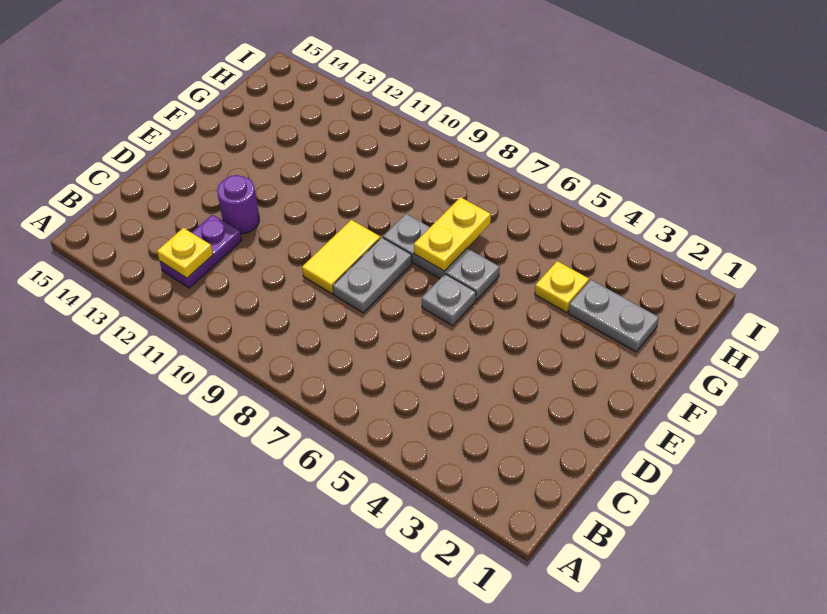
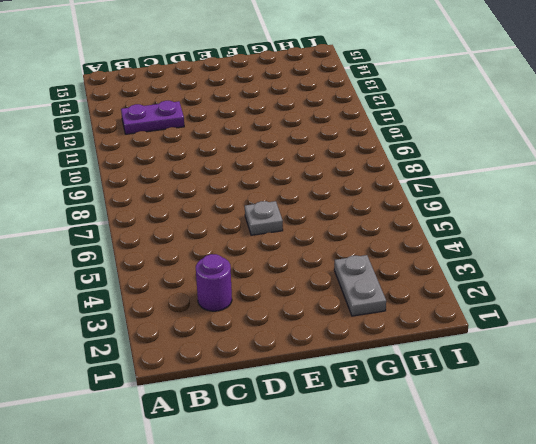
purple round brick C3 level 1 -> purple round brick D12 level 1
none -> grey plate D8:E8 level 1
none -> yellow tile D9:E9 level 1

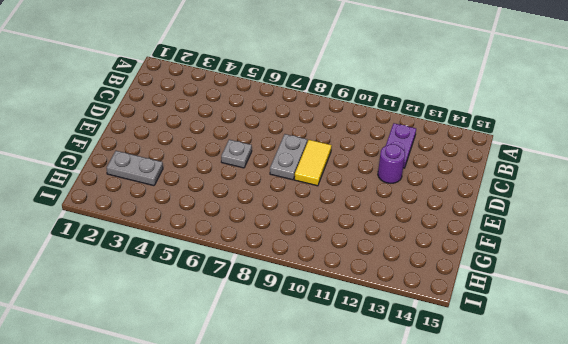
none -> grey plate F6:F8 level 1
none -> yellow plate G4 level 1

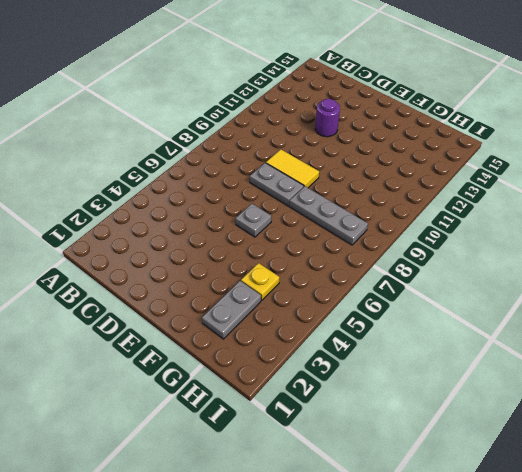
grey plate F8:H8 level 1 -> grey plate F6:F8 level 1
none -> purple plate B12:C12 level 1
none -> yellow plate B12 level 2

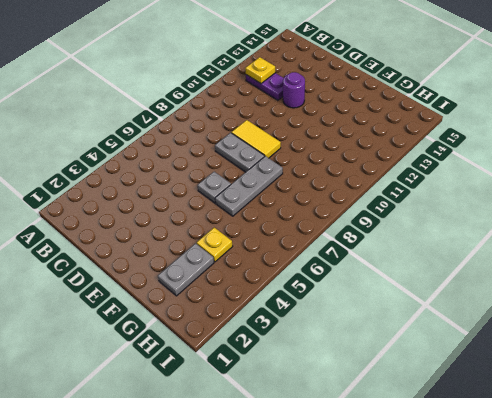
none -> yellow plate F7:G7 level 2

